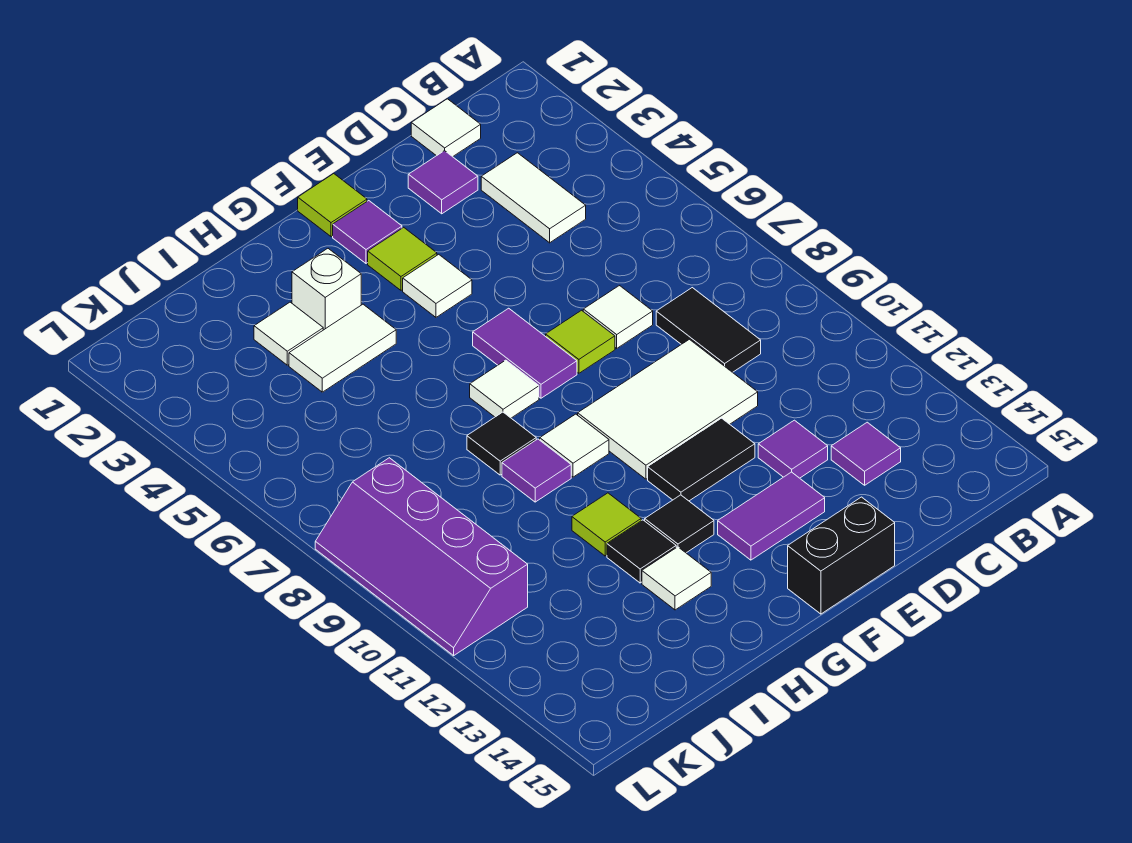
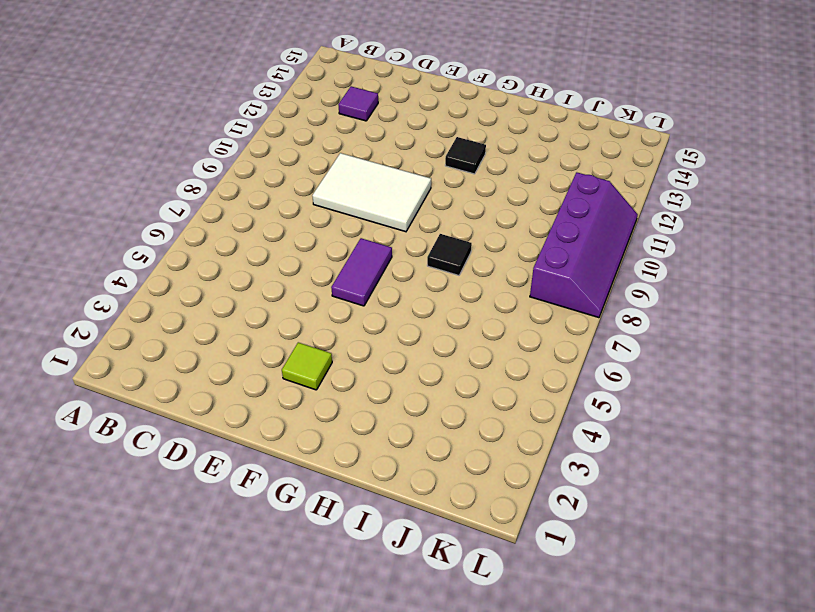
none -> white tile C1 level 1
none -> white tile C3:C4 level 1
none -> black tile C8:C9 level 1

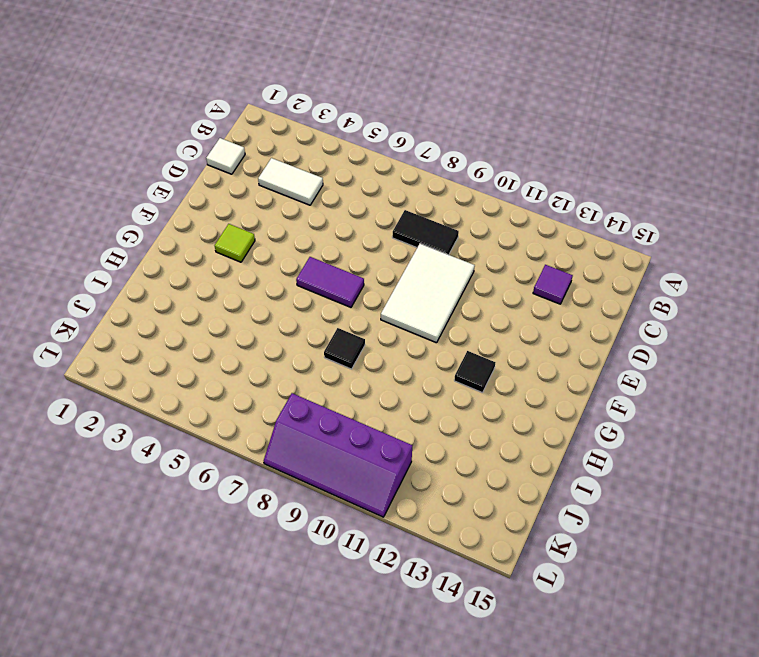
none -> purple tile D2 level 1
none -> white tile D7 level 1
none -> purple tile D12 level 1

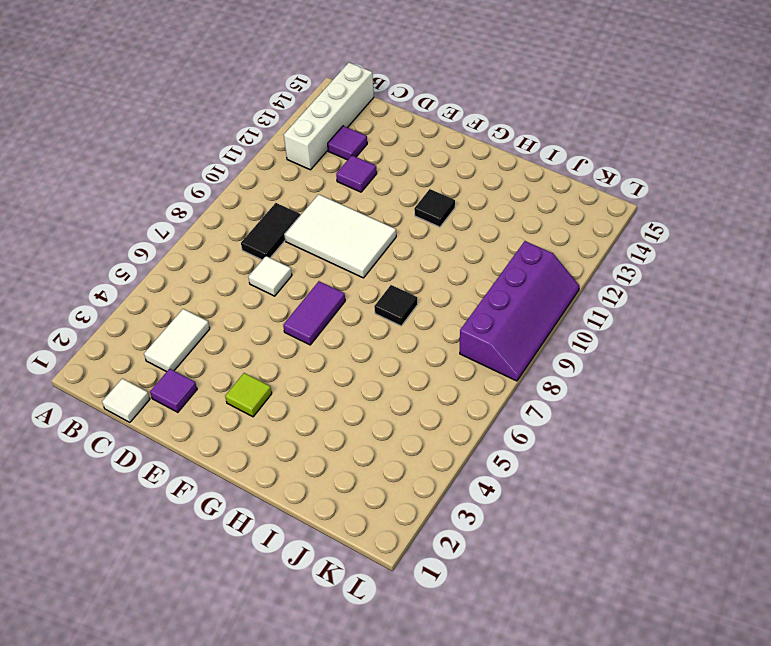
white brick B12:B15 level 1 -> none
none -> lime tile E7 level 1
none -> black tile E11:F11 level 1
none -> purple tile E13:F13 level 1

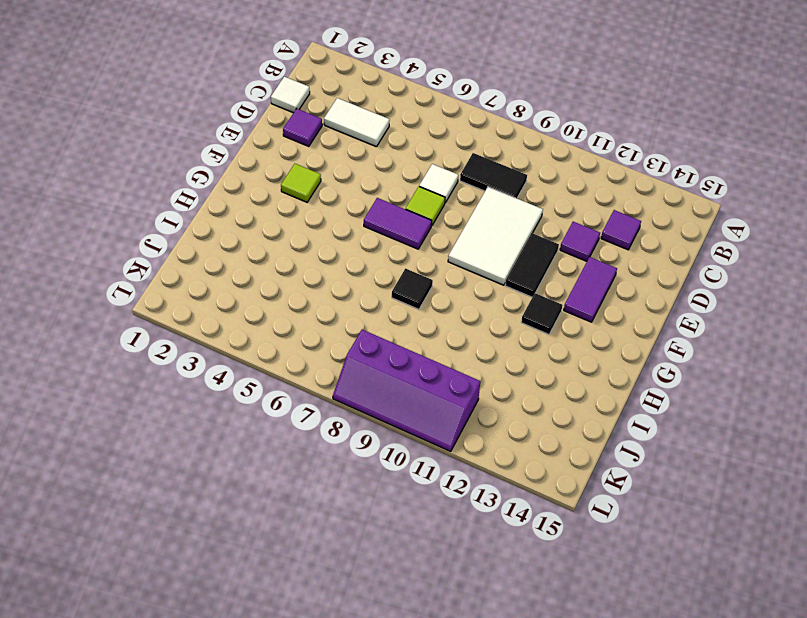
none -> black brick E15:F15 level 1
none -> lime tile F1 level 1
none -> purple tile F2 level 1

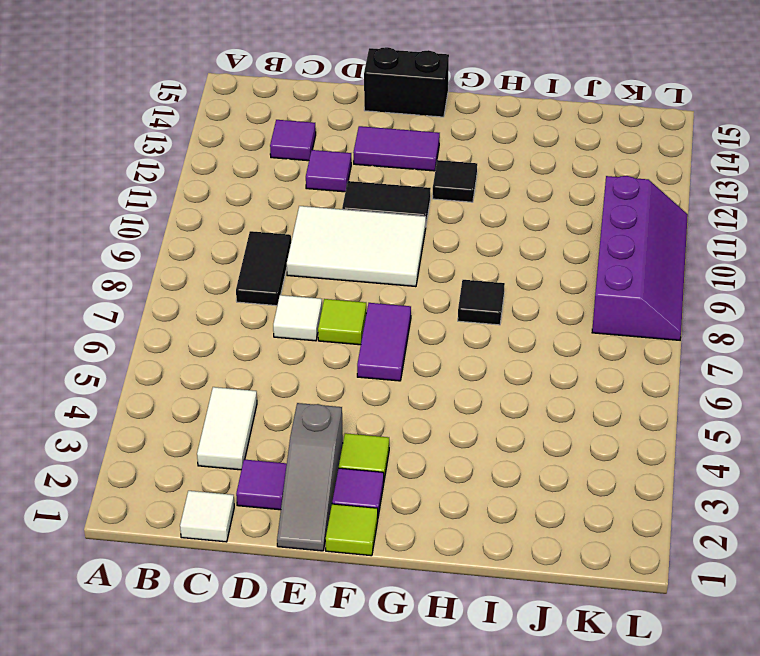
grey slope E1:E3 level 1 top 3 -> none
none -> white tile F4 level 1
none -> white tile G7 level 1
none -> white tile G9 level 1

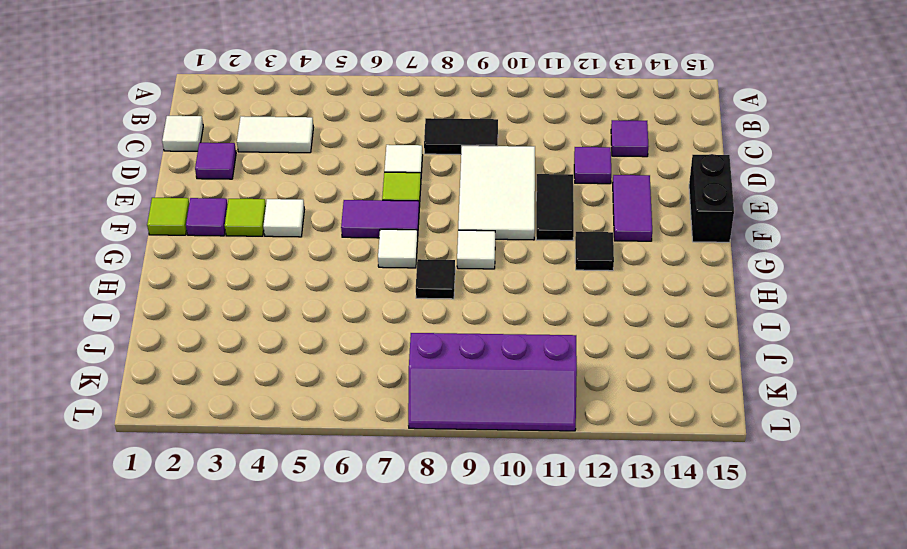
none -> white brick H3 level 1
none -> white tile H4:I4 level 1
none -> purple tile H9 level 1

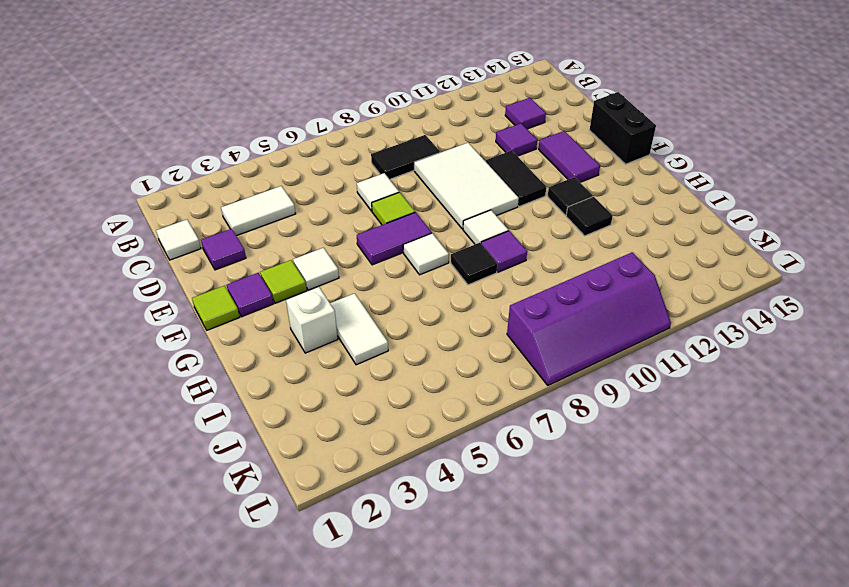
none -> lime tile H11 level 1
none -> white tile H13 level 1
none -> white tile I3 level 1

